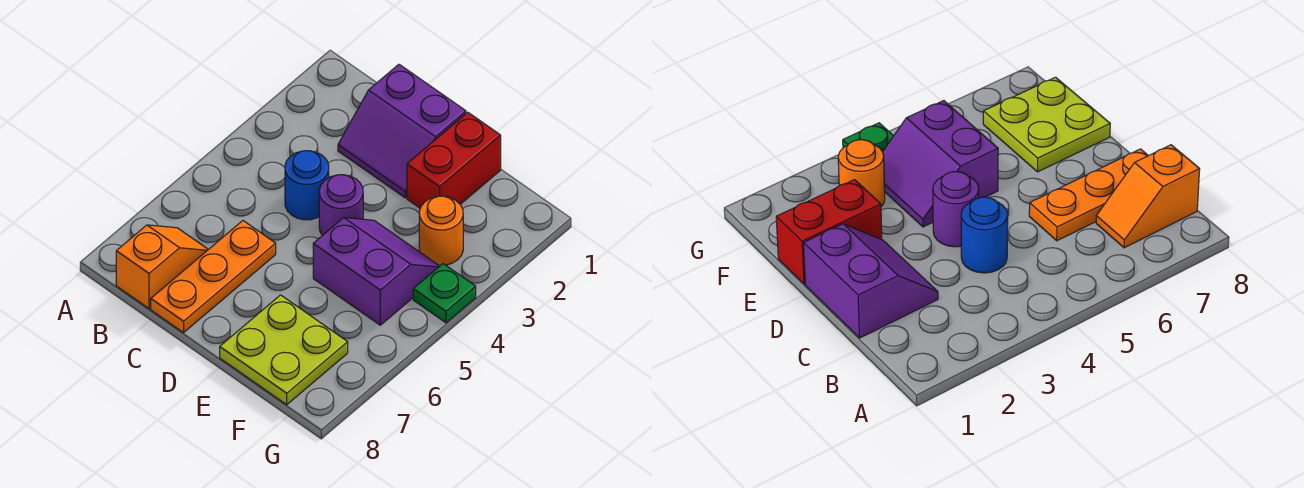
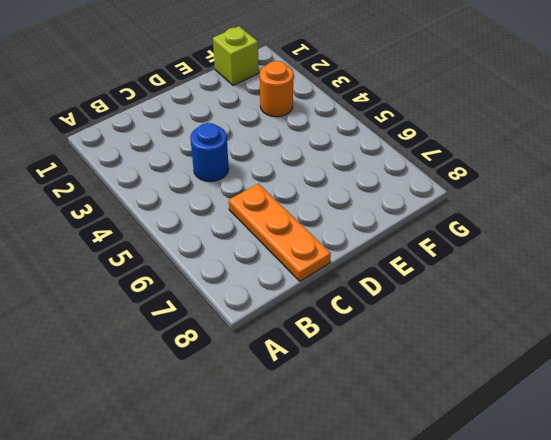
lime brick F1 level 1 -> none
none -> orange slope B7:B8 level 1 top 8
none -> purple slope C1:D2 level 1 top 1

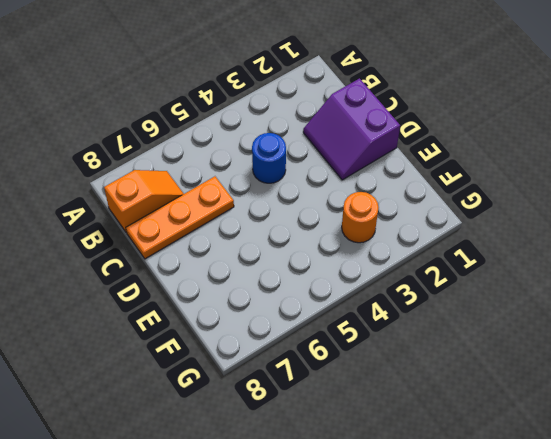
none -> purple round brick D4 level 1
none -> red brick E1:E2 level 1

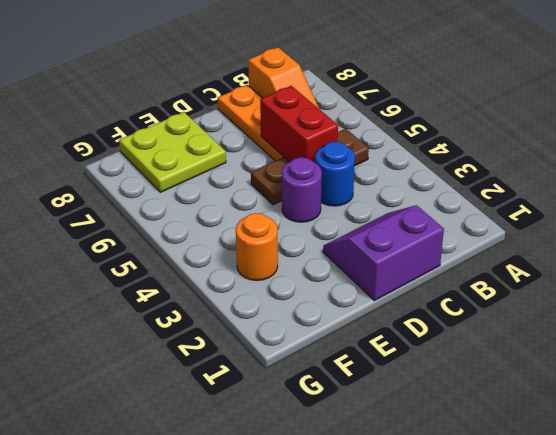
brown plate B5:D5 level 1 -> none
red brick C5:C6 level 2 -> red brick E1:E2 level 1
none -> purple slope E4:F5 level 1 top 5
none -> green plate G4 level 1

